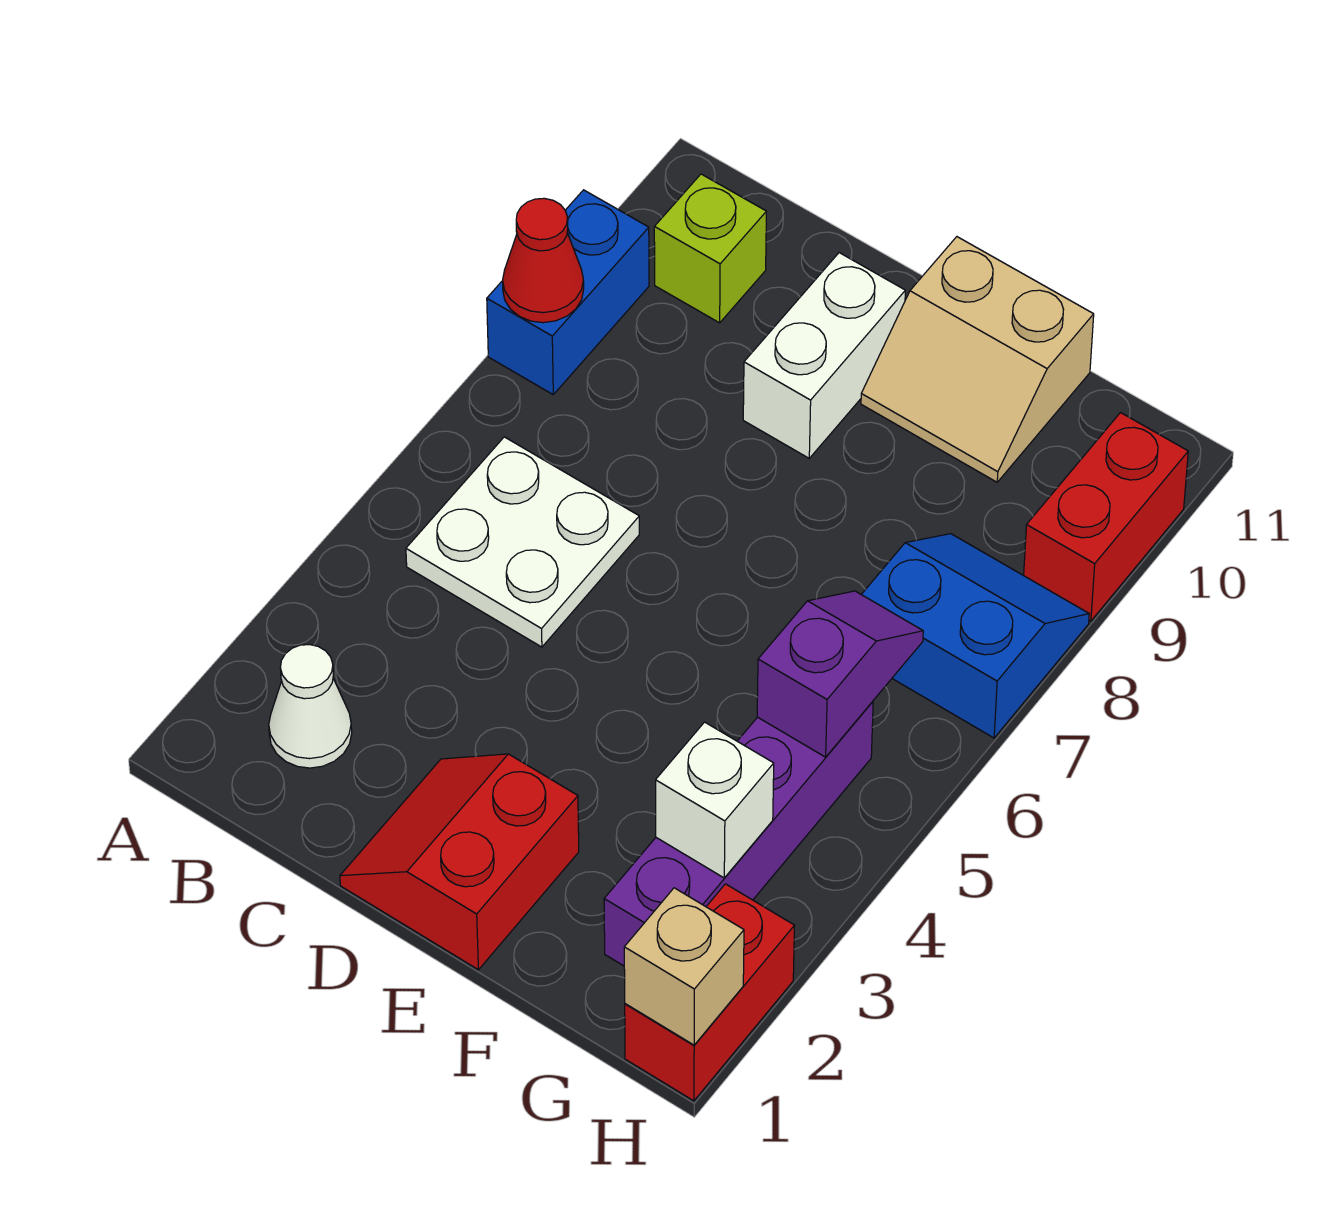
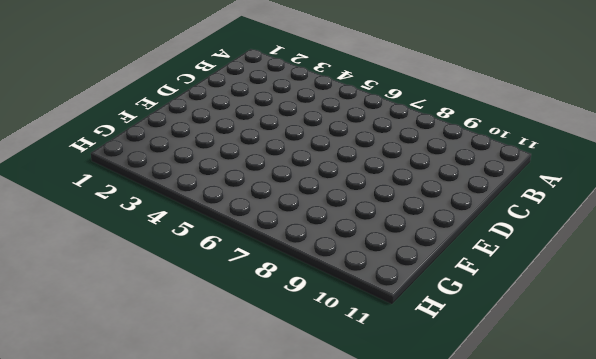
none -> blue brick A8:A9 level 1
none -> white cone B2 level 1
none -> white plate B5:C6 level 1

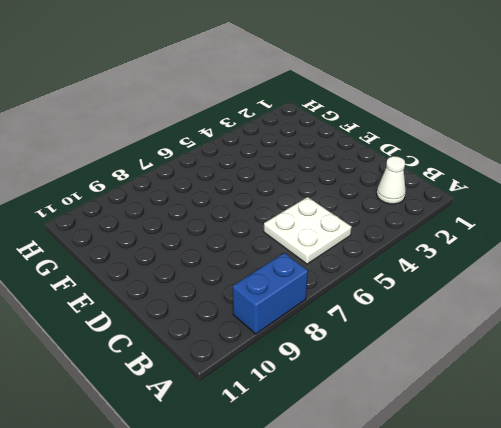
none -> lime brick B10 level 1
none -> red slope D1:E2 level 1 top E
none -> white brick D9:D10 level 1

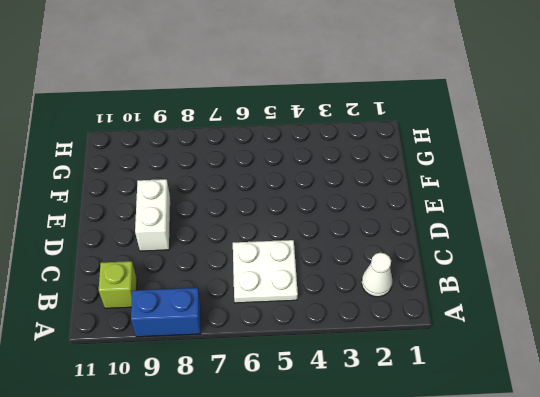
white brick D9:E9 level 1 -> white brick D9:D10 level 1
none -> red slope D1:E2 level 1 top E
none -> tan slope E10:F11 level 1 top 11
none -> purple brick G2:G5 level 1

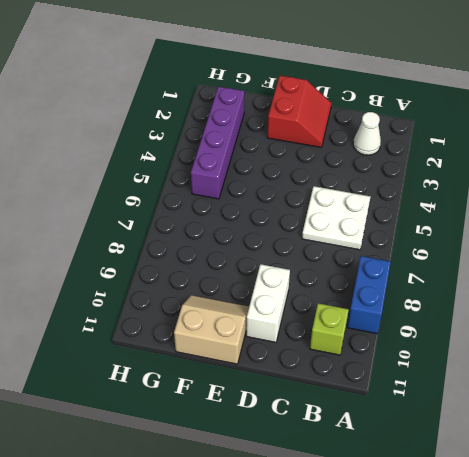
none -> blue slope G7:H8 level 1 top 7
none -> red brick H1:H2 level 1
none -> red brick H9:H10 level 1

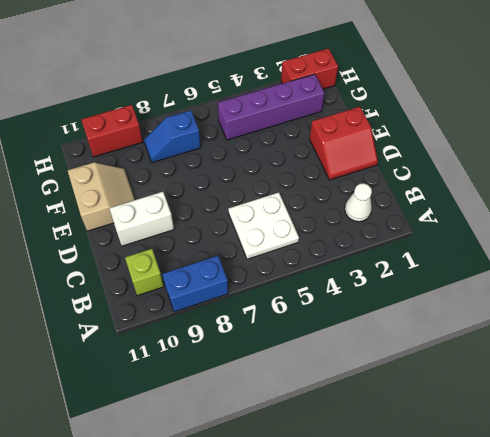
blue slope G7:G8 level 1 top 7 -> blue slope G7:H8 level 1 top 7
none -> red cone A8 level 2
none -> white brick G3 level 2
none -> purple slope G5:G6 level 2 top 5

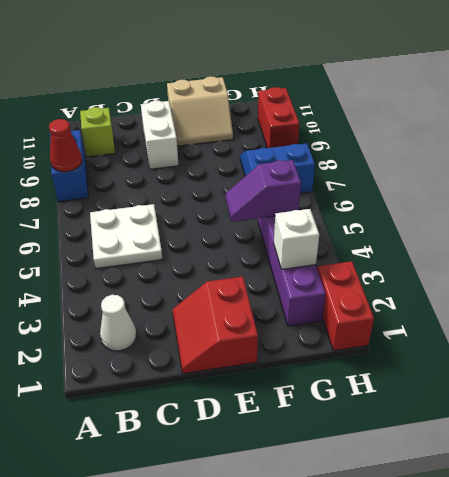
purple slope F5:G5 level 2 top G -> purple slope G5:G6 level 2 top 5
none -> tan brick H1 level 2

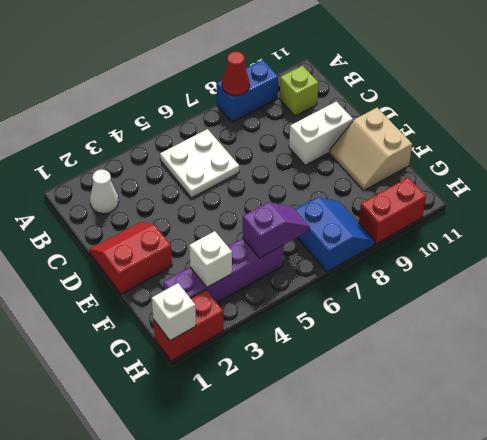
white brick H1 level 2 -> tan brick H1 level 2

